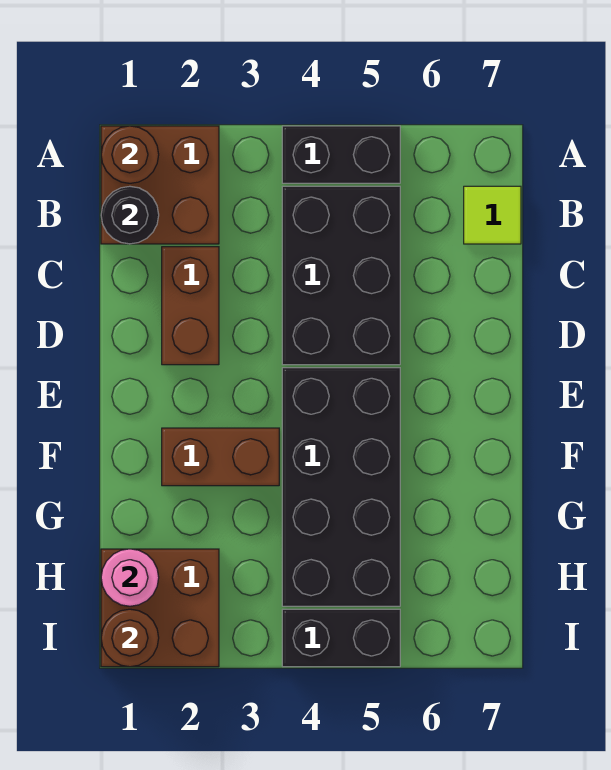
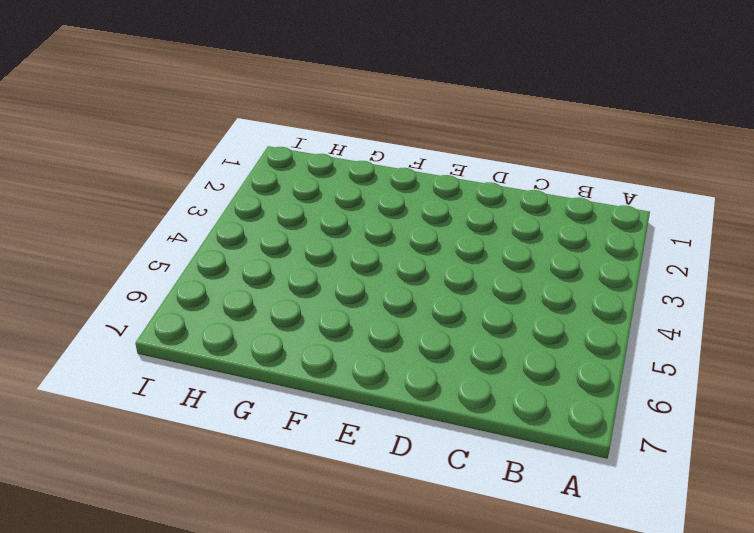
none -> brown brick A1:B2 level 1
none -> black brick A4:A5 level 1
none -> black brick B4:D5 level 1

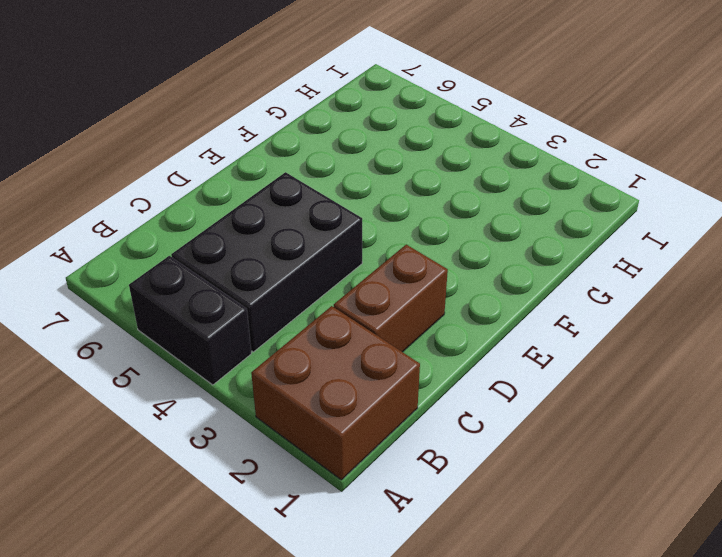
none -> lime tile B7 level 1
none -> black brick E4:H5 level 1
none -> brown brick F2:F3 level 1

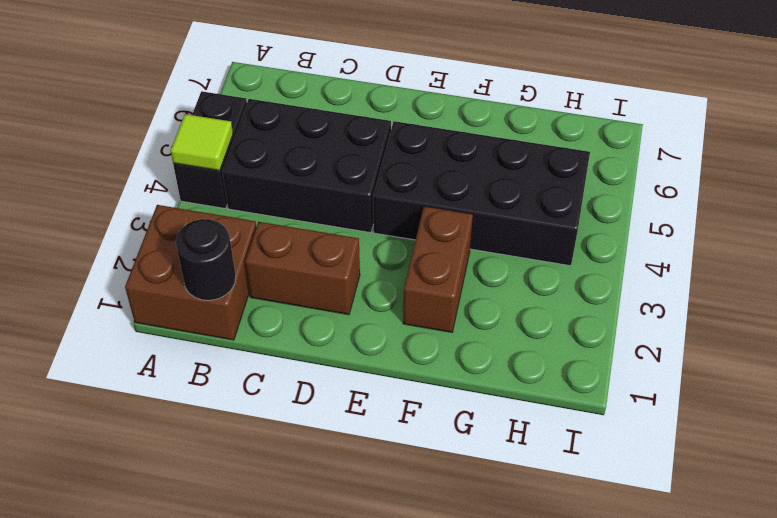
lime tile A4 level 2 -> lime tile B7 level 1
none -> brown brick H1:I2 level 1
none -> black brick I4:I5 level 1
none -> brown round brick A1 level 2

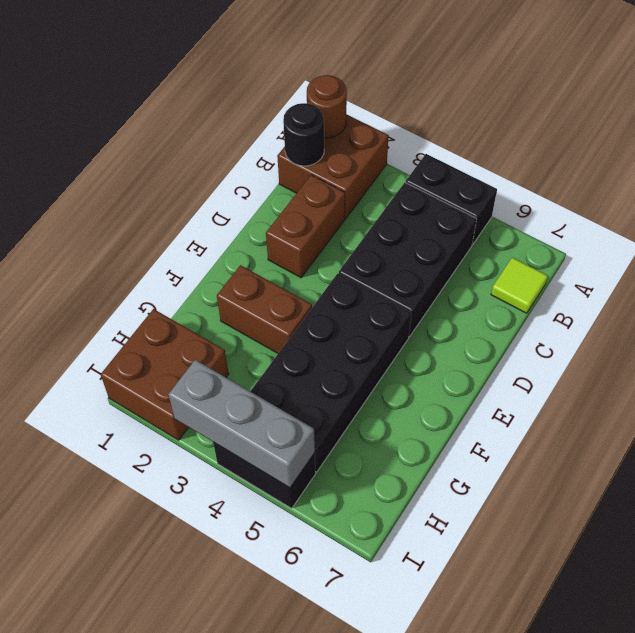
grey brick I3:I5 level 2 -> none
none -> pink round brick H1 level 2
none -> brown round brick I1 level 2

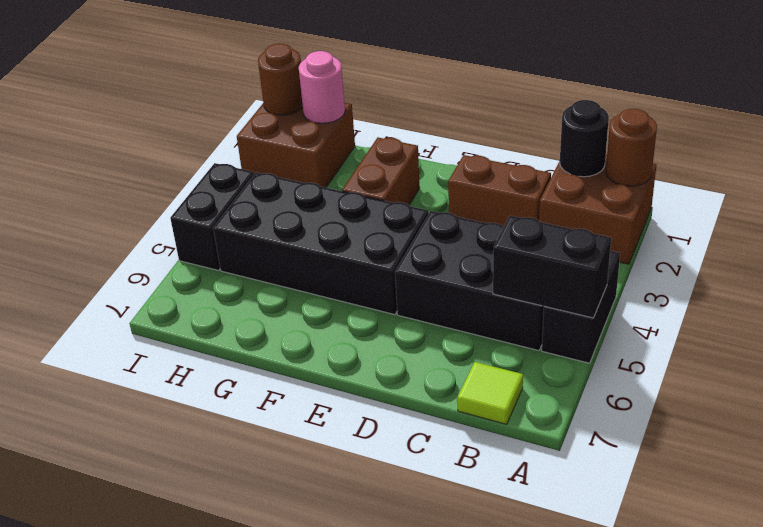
black brick A5:B5 level 2 -> none

